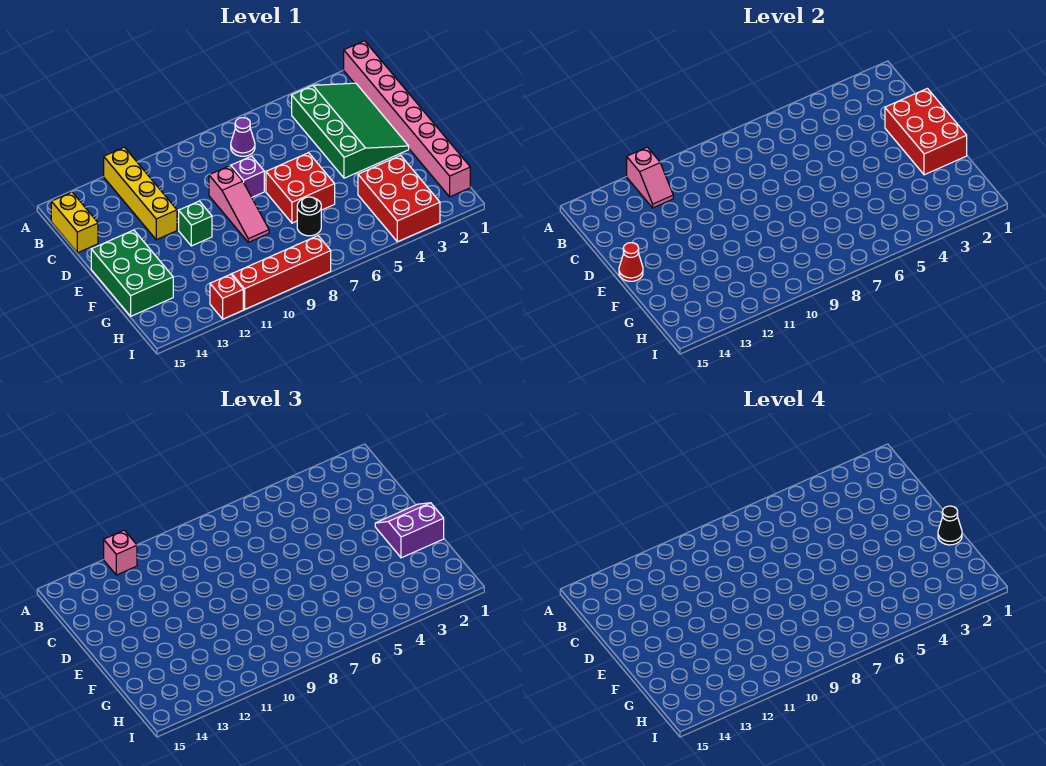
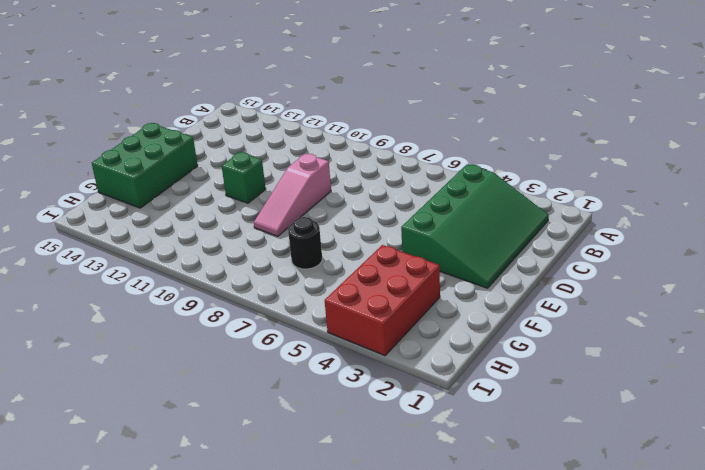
none -> pink brick A1:H1 level 1
none -> yellow brick A12:D12 level 1
none -> purple cone B7 level 1

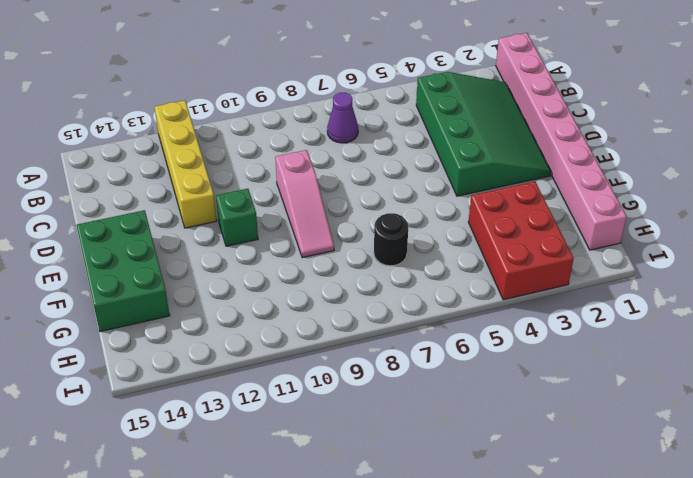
none -> yellow brick B15:C15 level 1
none -> purple brick D8 level 1
none -> red brick E6:F7 level 1

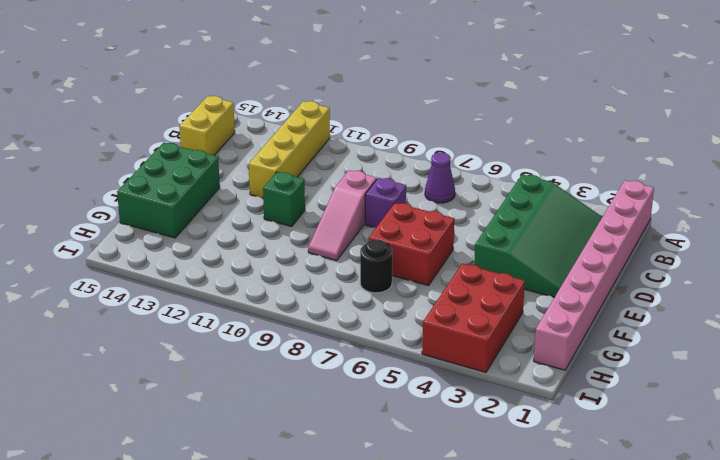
none -> red brick I8:I11 level 1
none -> red brick I12 level 1
none -> pink slope A12:B12 level 2 top A

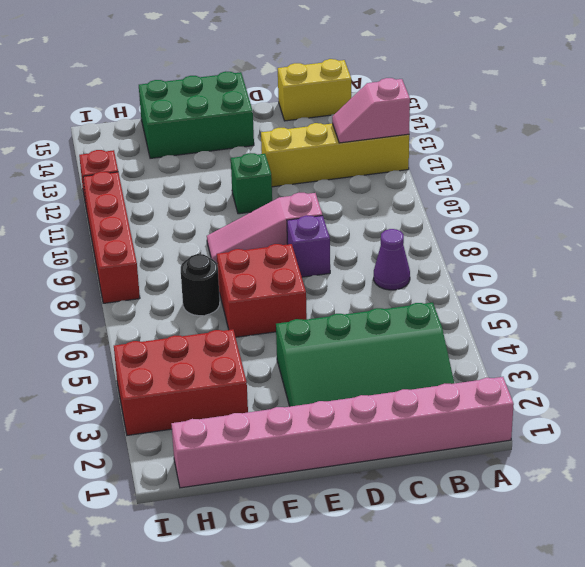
none -> red brick D1:F2 level 2
none -> red cone E15 level 2
none -> pink brick A12 level 3

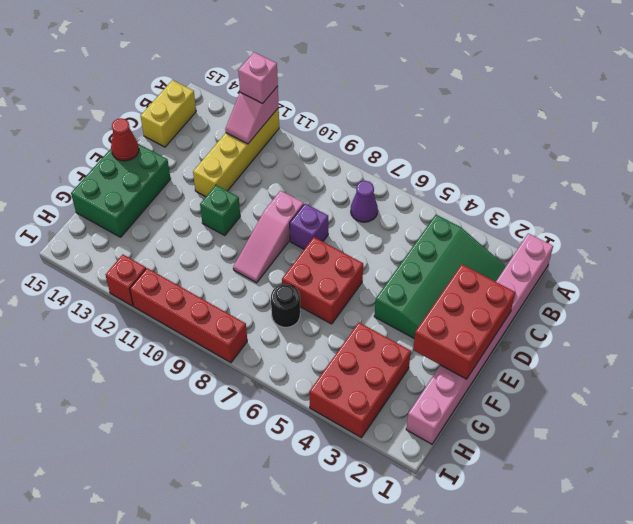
none -> purple slope E1:F2 level 3 top F
none -> black cone F1 level 4

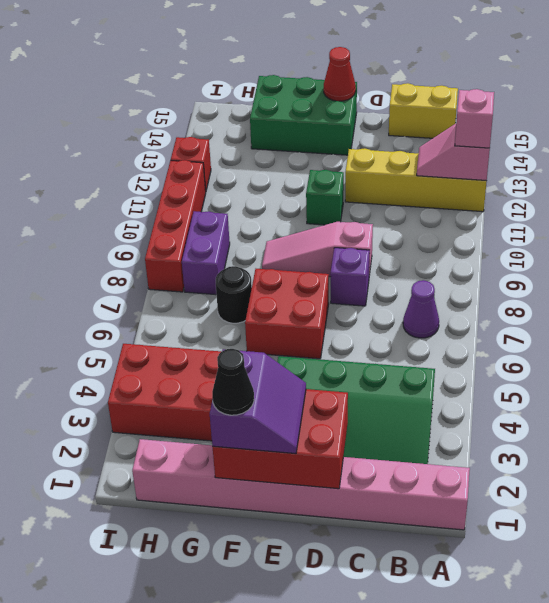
purple brick H8:H9 level 1 -> none

